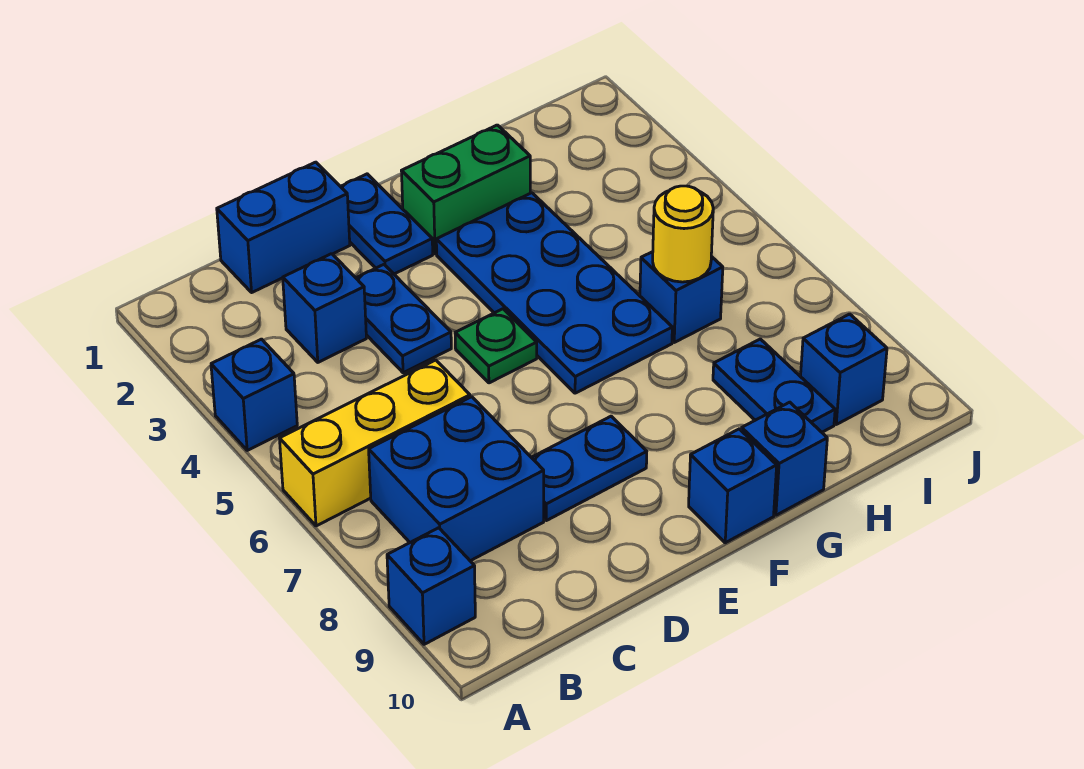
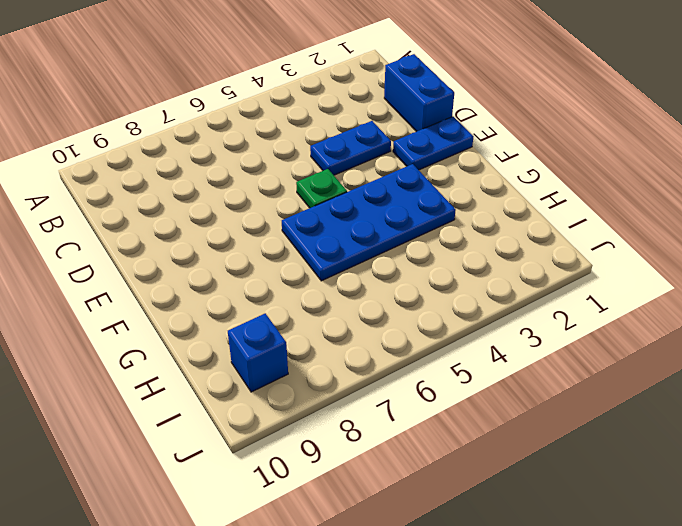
none -> blue brick A4 level 1
none -> yellow brick A6:C6 level 1
none -> blue brick A9 level 1

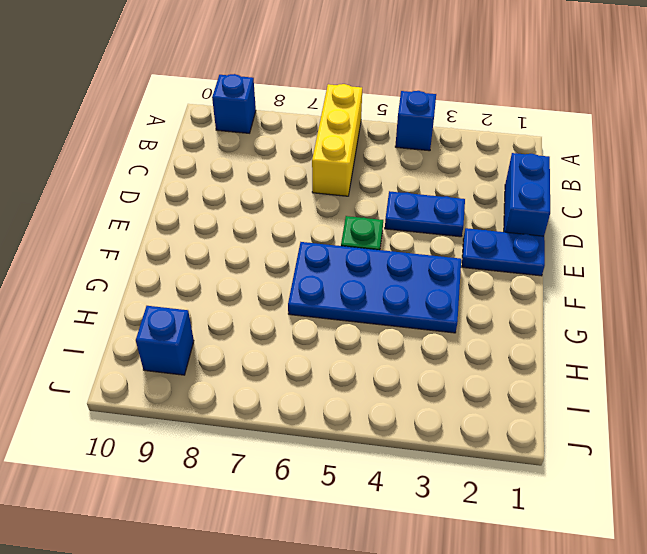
none -> blue brick B7:C8 level 1
none -> blue brick C3 level 1
none -> blue plate D8:E8 level 1

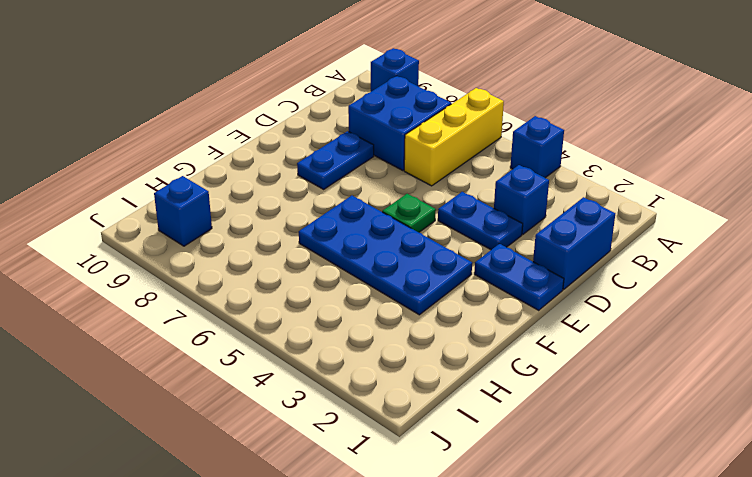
none -> green brick F2:G2 level 1
none -> blue brick F10 level 1
none -> blue brick G10 level 1

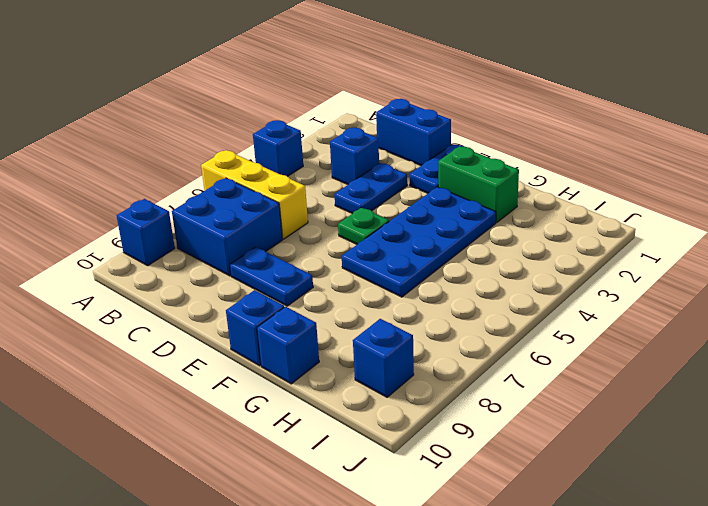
none -> blue brick H6 level 1
none -> blue plate H8:H9 level 1
none -> yellow round brick H6 level 2

